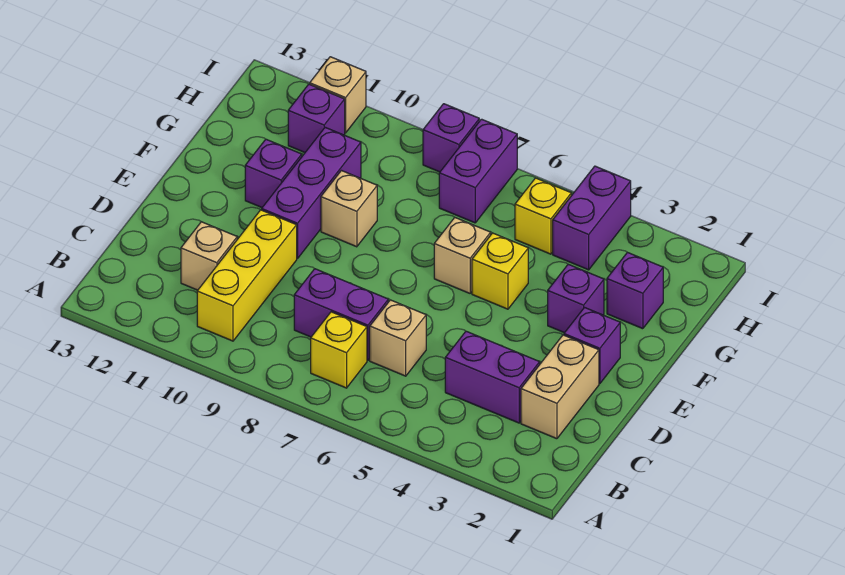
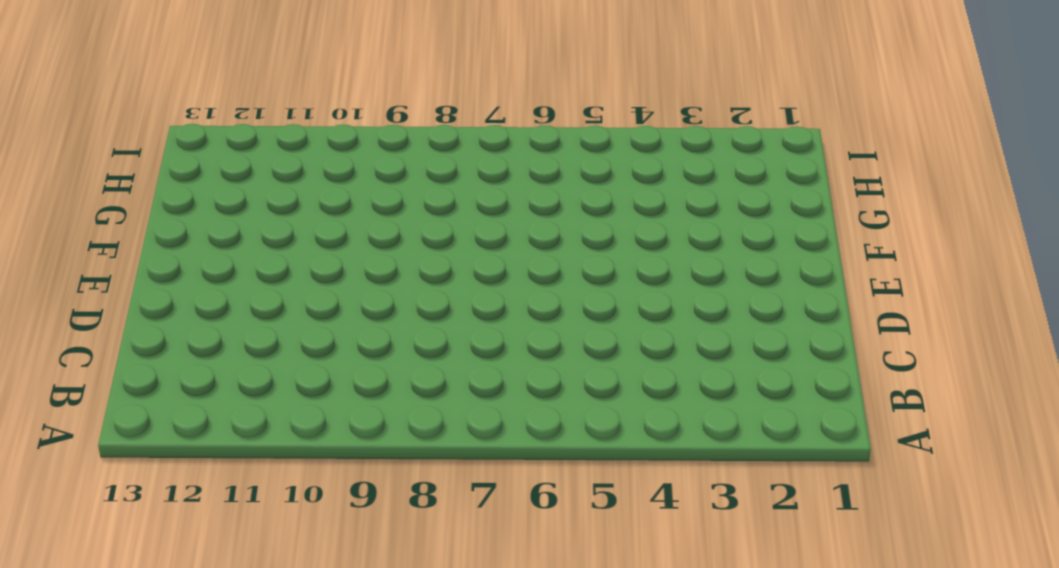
none -> yellow brick B7 level 1
none -> yellow brick B10:D10 level 1
none -> tan brick C2:D2 level 1

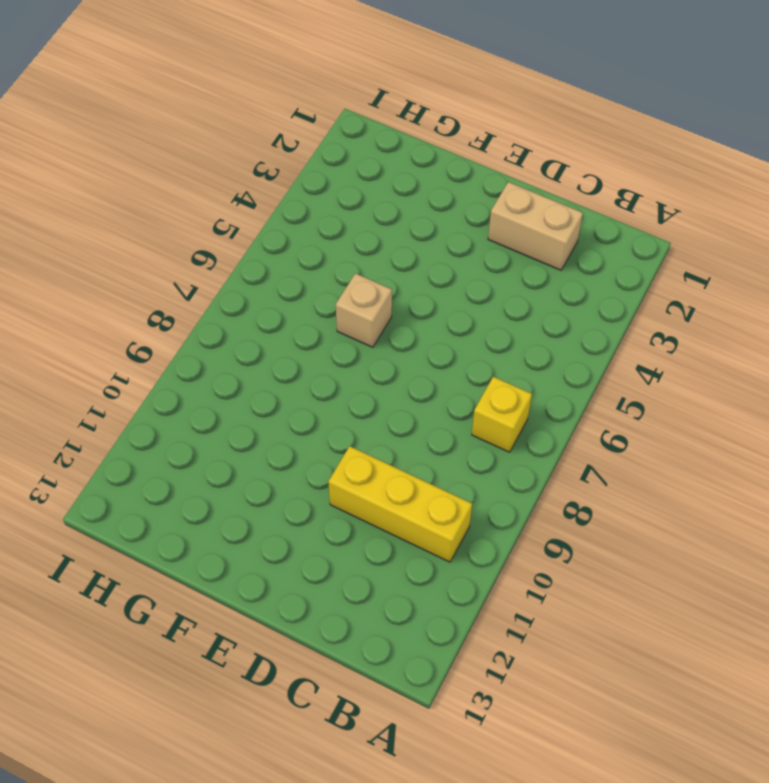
none -> purple brick C3:C4 level 1
none -> tan brick C6 level 1
none -> purple brick C7:C8 level 1

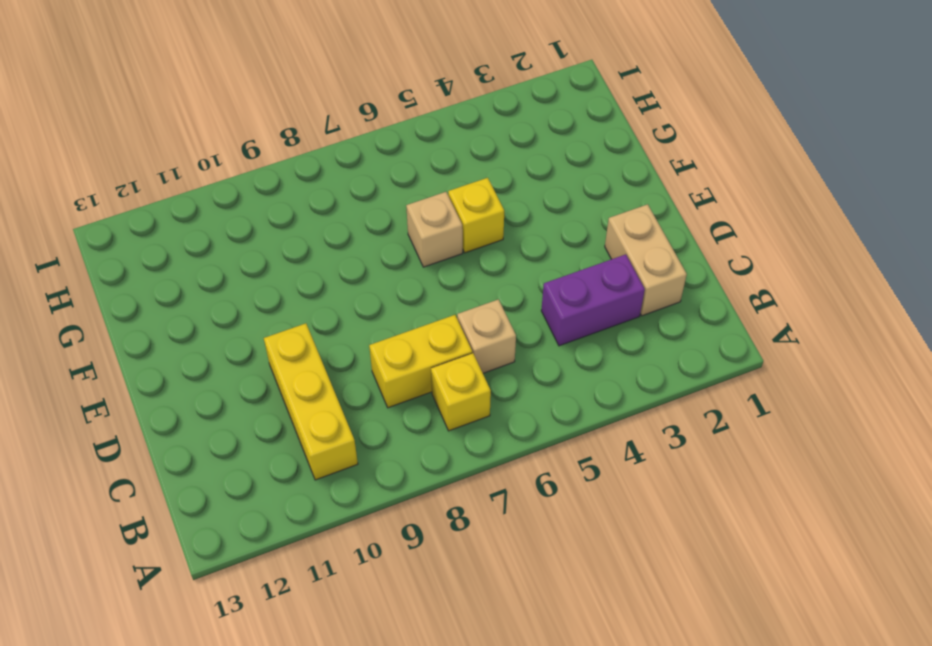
yellow brick C7:C8 level 1 -> purple brick C7:C8 level 1
none -> tan brick C11 level 1
none -> purple brick E2 level 1
none -> purple brick E10:G10 level 1

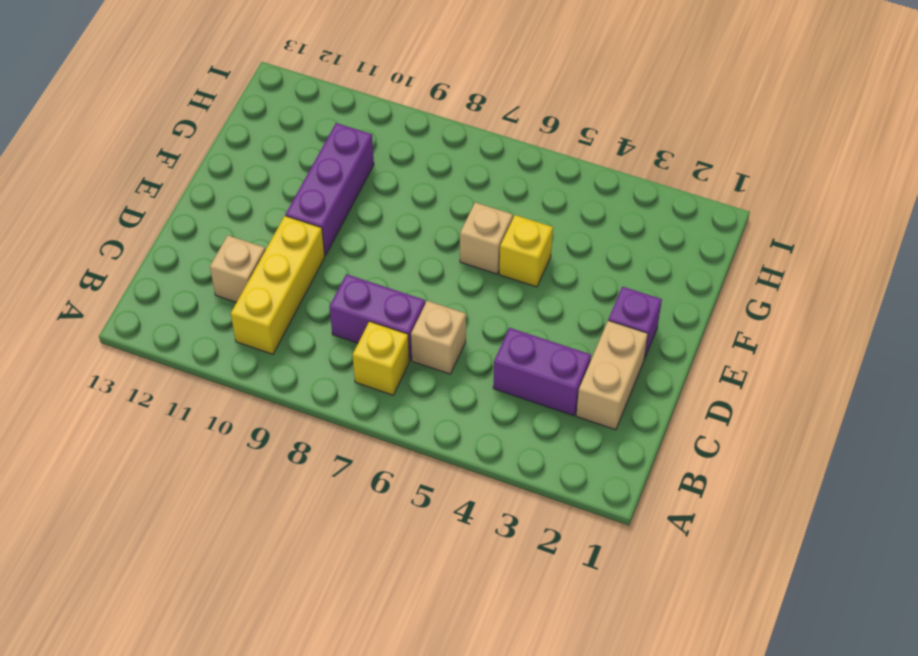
none -> purple brick F3 level 1
none -> tan brick F9 level 1
none -> purple brick F11 level 1

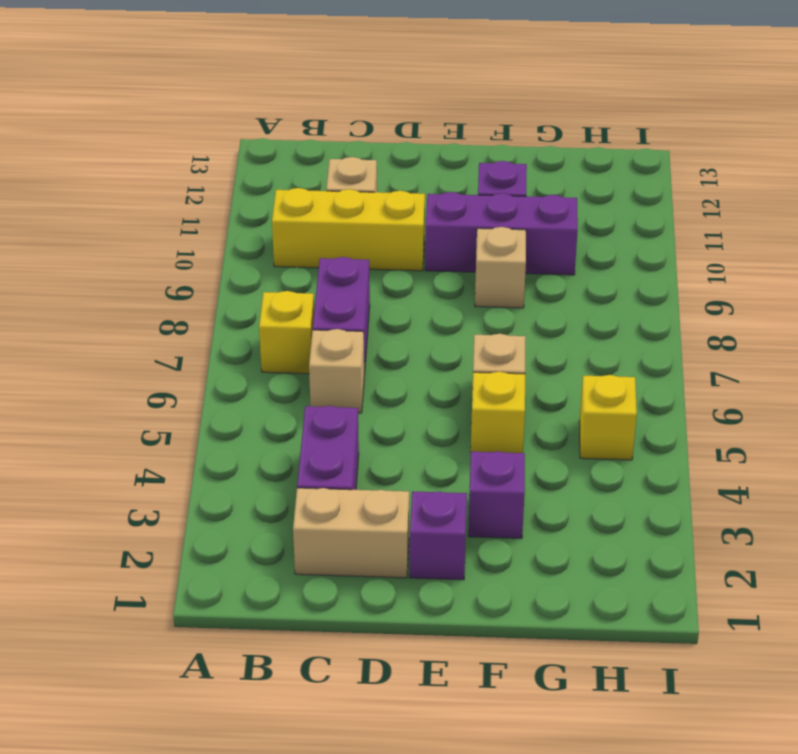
none -> purple brick G2 level 1
none -> purple brick H4:I4 level 1
none -> purple brick H7:I7 level 1

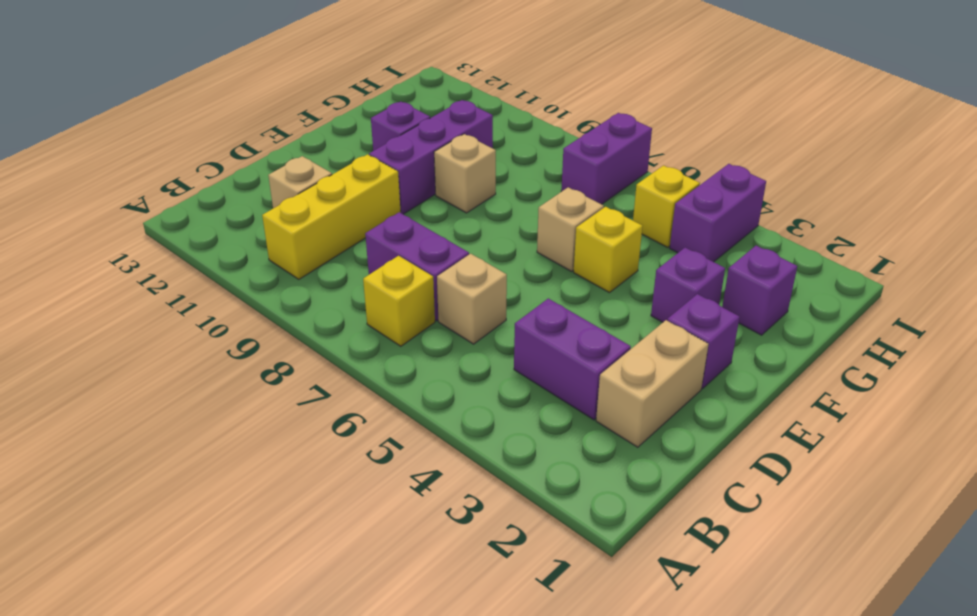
none -> purple brick H11 level 1
none -> purple brick I8 level 1
none -> tan brick I11 level 1

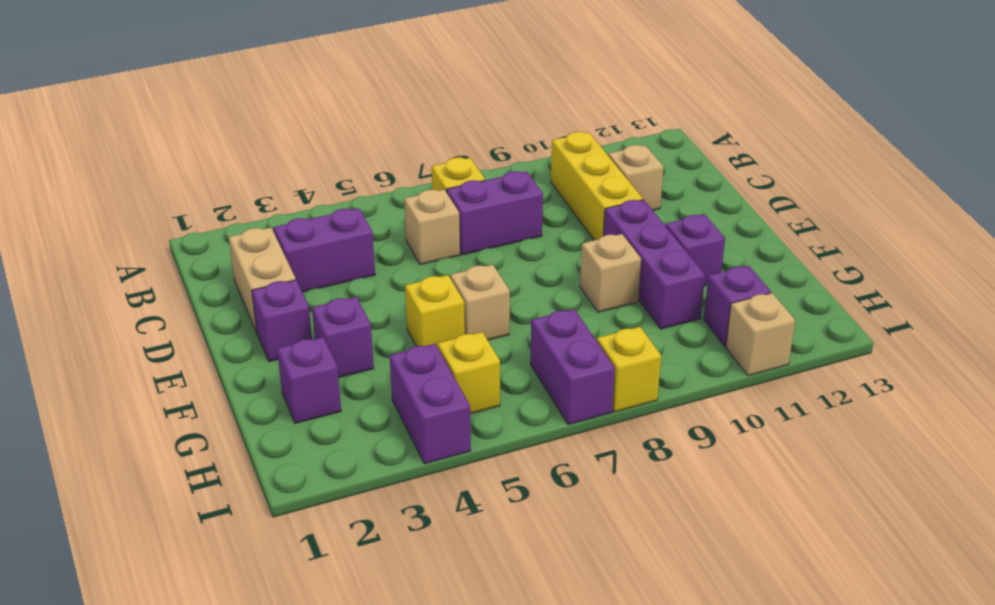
yellow brick I8 level 1 -> purple brick I8 level 1

